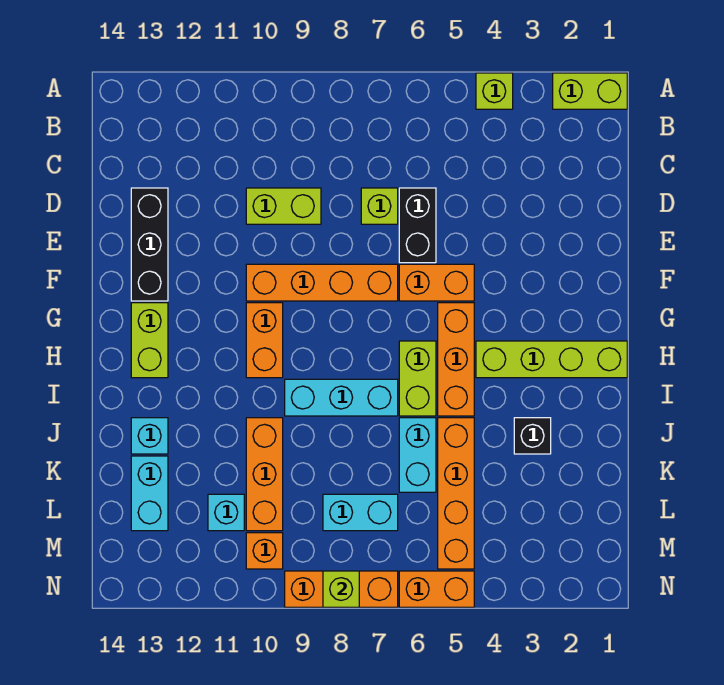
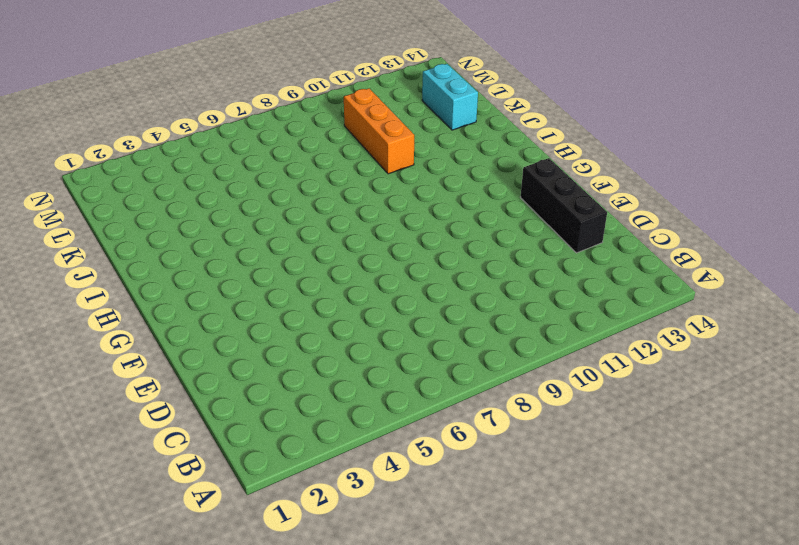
none -> lime brick A1:A2 level 1
none -> lime brick A4 level 1
none -> black brick D6:E6 level 1

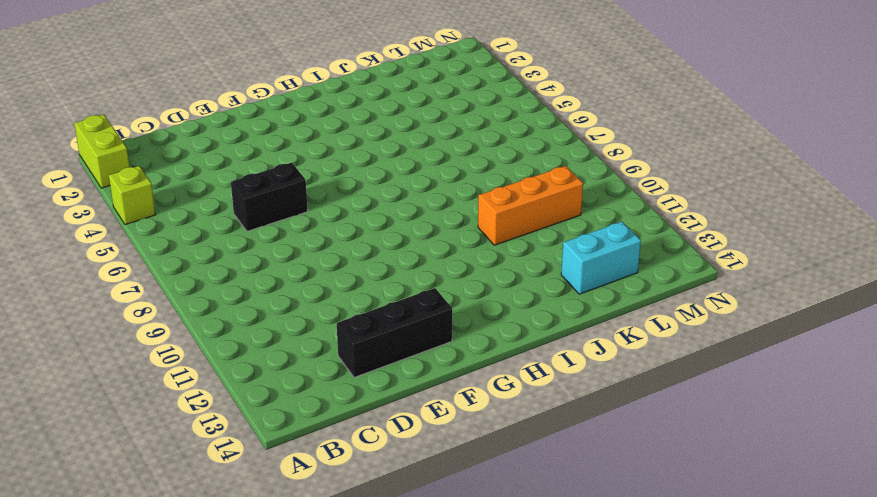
none -> lime brick D7 level 1
none -> lime brick D9:D10 level 1
none -> orange brick F5:F6 level 1

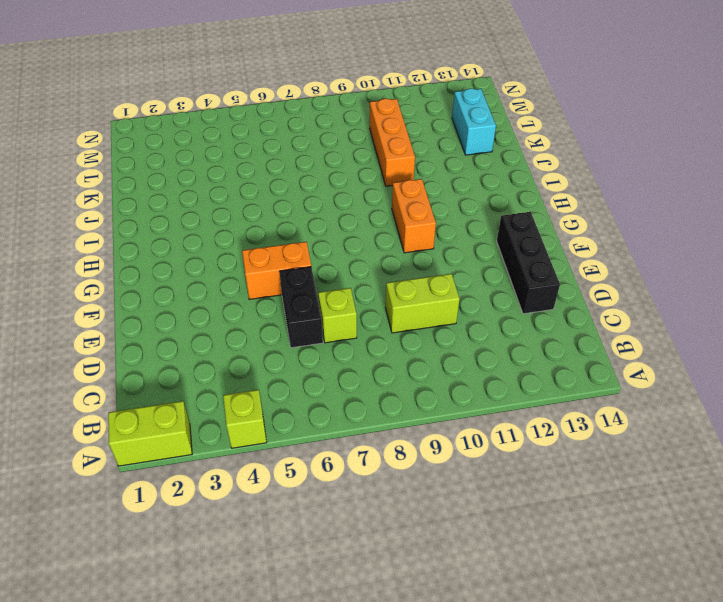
none -> orange brick F7:F10 level 1
none -> orange brick G5:I5 level 1
none -> lime brick G13:H13 level 1

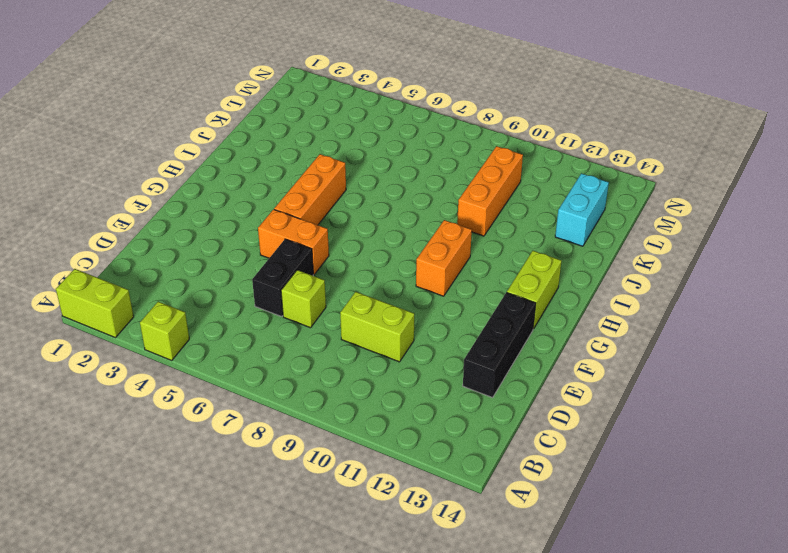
none -> orange brick F7:F10 level 1
none -> lime brick H1:H4 level 1
none -> lime brick H6:I6 level 1

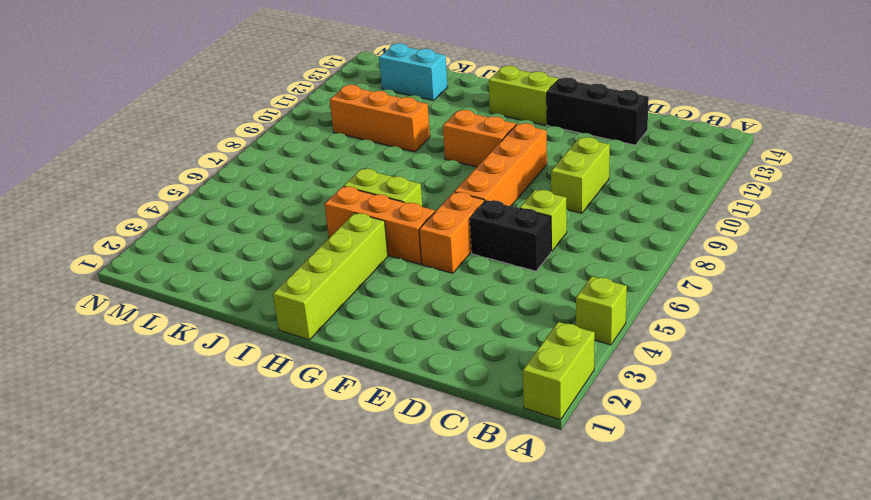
none -> cyan brick I7:I9 level 1
none -> black brick J3 level 1
none -> orange brick J5:M5 level 1

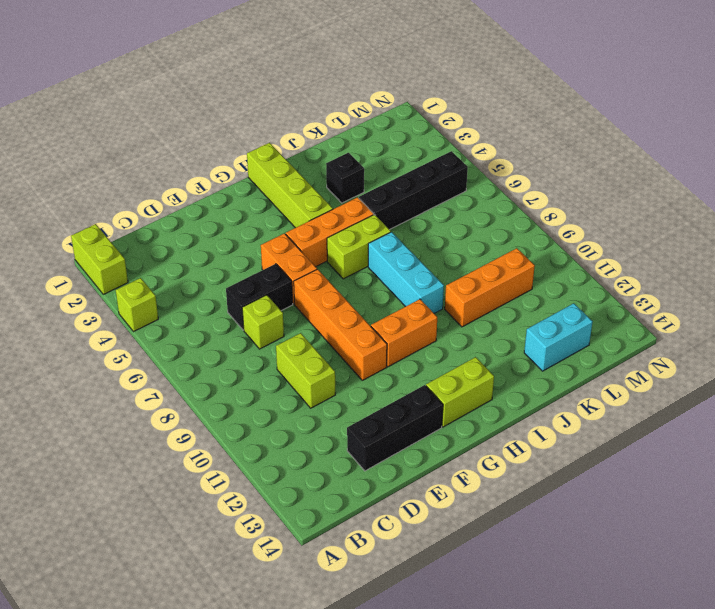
black brick J5:M5 level 1 -> orange brick J5:M5 level 1
none -> cyan brick J6:K6 level 1
none -> cyan brick J13 level 1
none -> cyan brick L7:L8 level 1

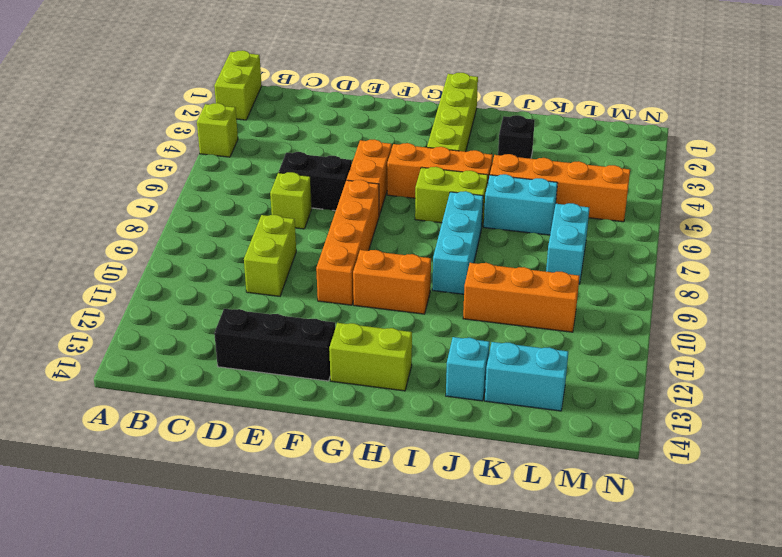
none -> cyan brick L11 level 1
none -> orange brick M10 level 1
none -> orange brick N5:N6 level 1

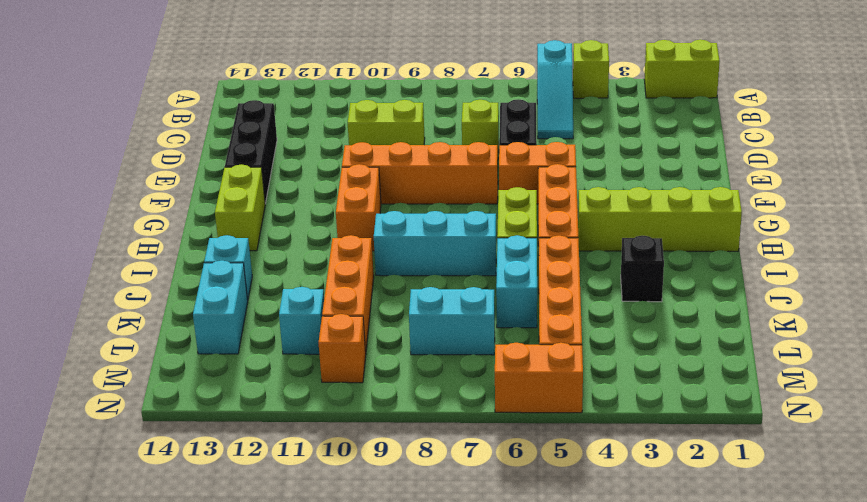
cyan slope A5:C5 level 1 top A -> none
none -> orange brick N7:N9 level 1
none -> lime brick N8 level 2

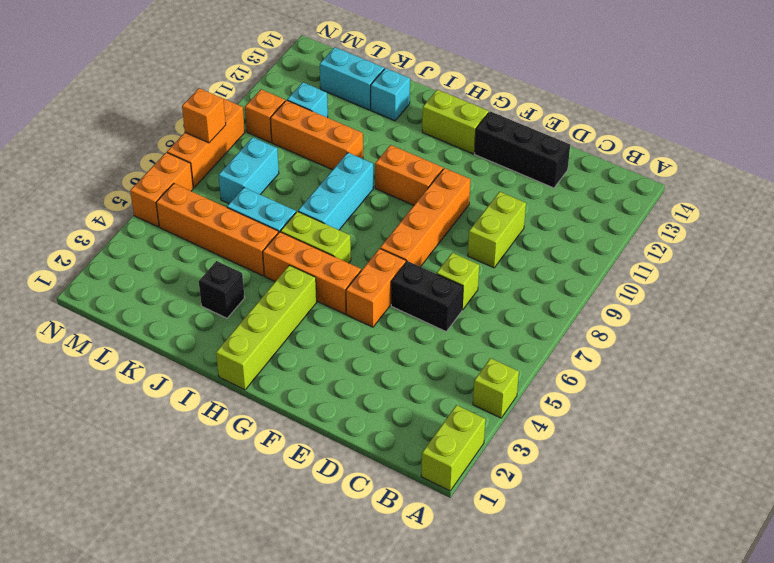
orange brick N8 level 2 -> lime brick N8 level 2

